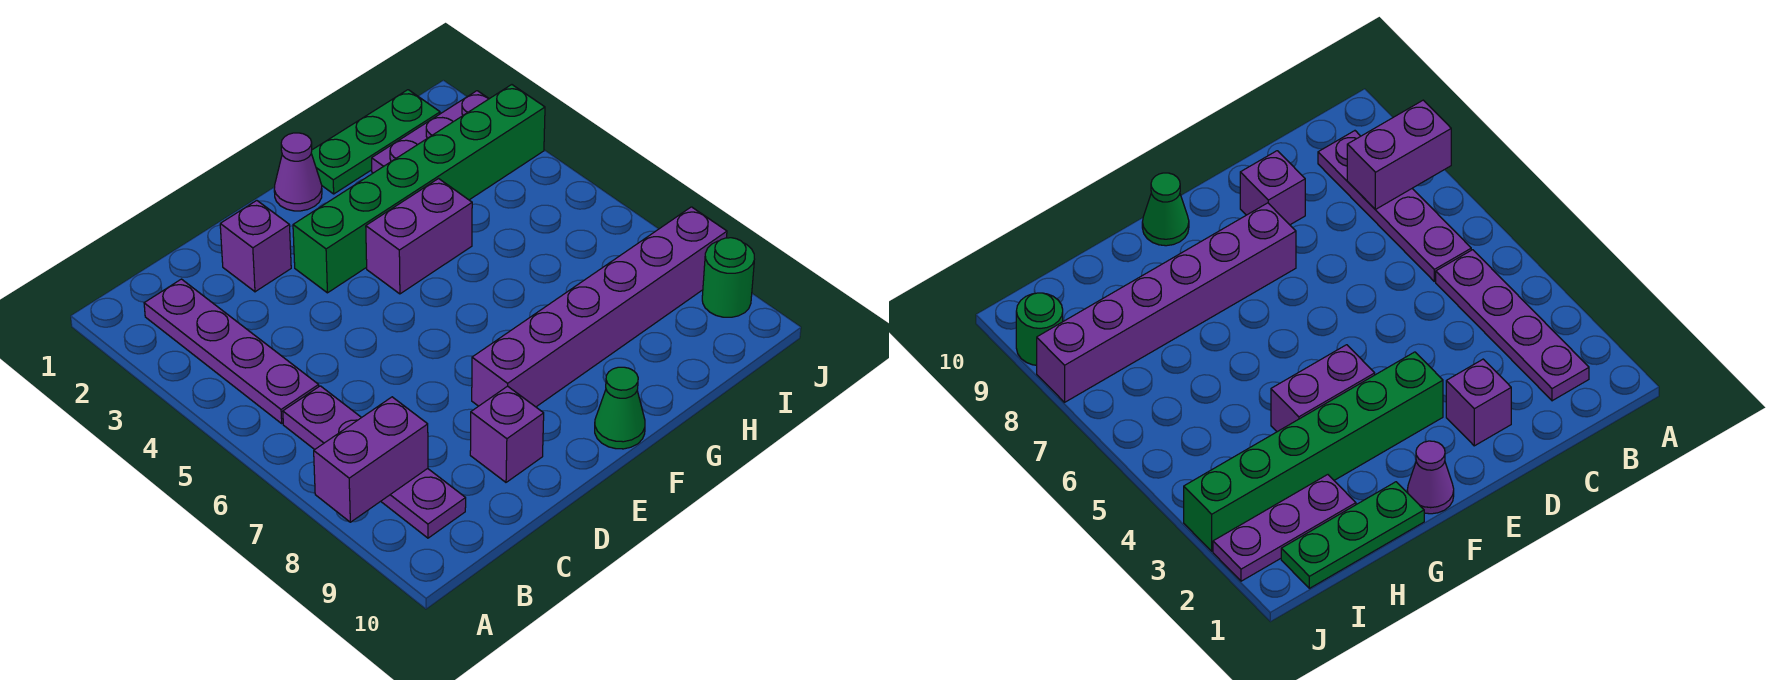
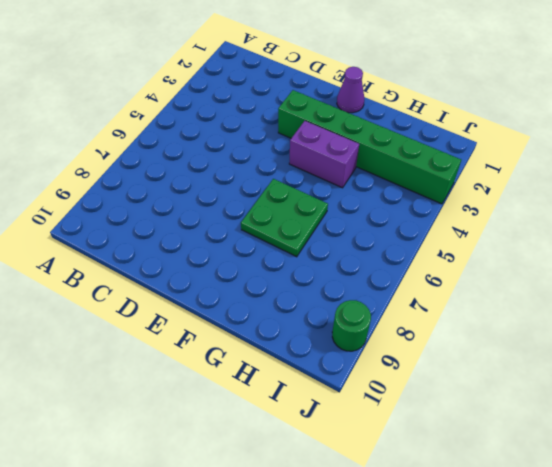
green plate F6:G7 level 1 -> none
none -> purple plate B2:B5 level 1
none -> purple plate B6:B9 level 1
none -> purple brick D2 level 1

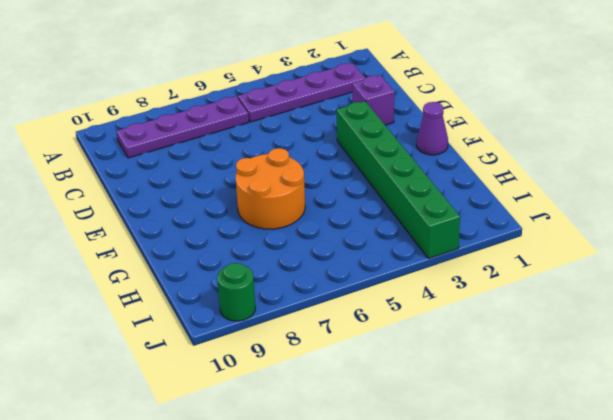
orange round brick F6:G7 level 1 -> none
none -> purple brick D9 level 1
none -> purple brick E8:J8 level 1
none -> purple brick F4:G4 level 1

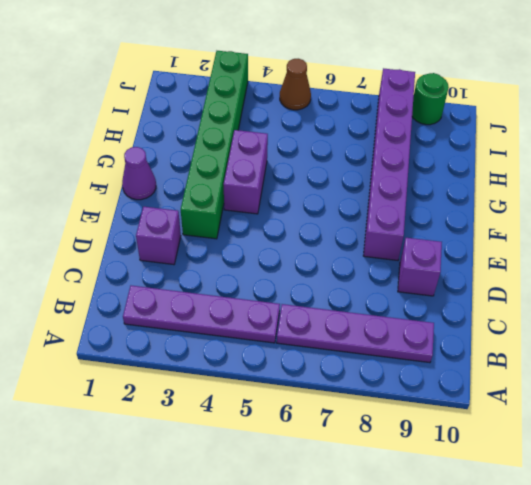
brown cone J5 level 1 -> none
none -> green cone F10 level 1
none -> green plate G1:I1 level 1
none -> purple plate H2:J2 level 1

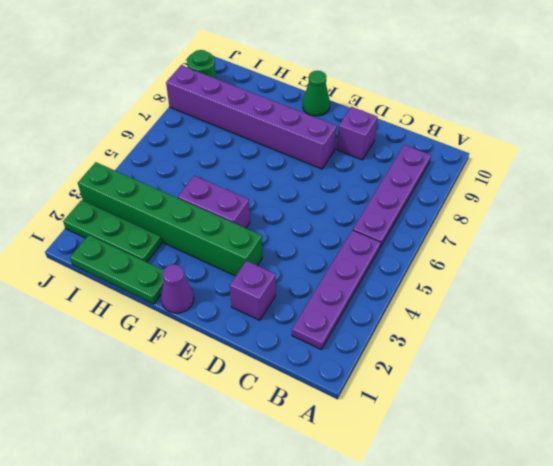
green plate H2:J2 level 1 -> purple plate H2:J2 level 1
none -> purple brick A8:B8 level 2

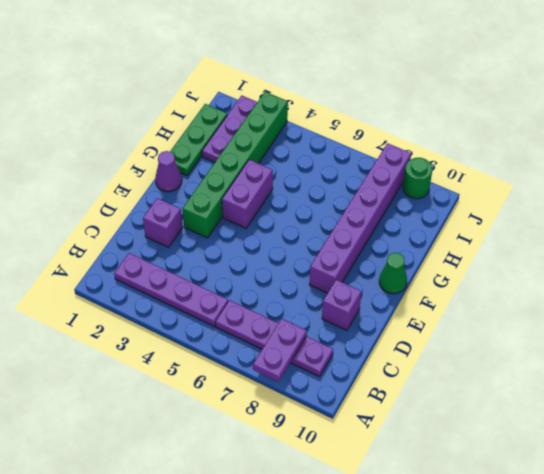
purple plate A8:B8 level 2 -> purple brick A8:B8 level 2

